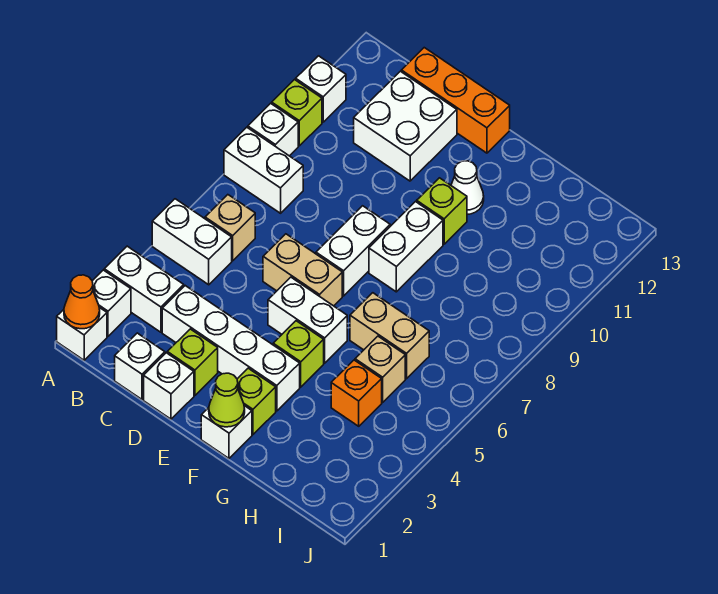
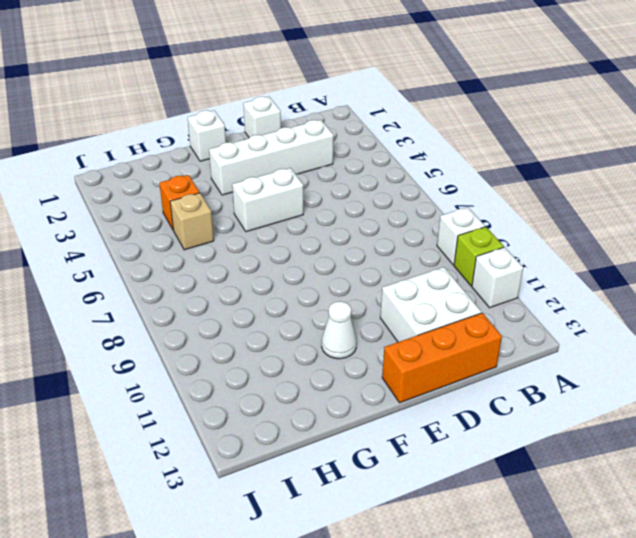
none -> white brick A1 level 1
none -> white brick A2 level 1
none -> white brick A3:B3 level 1

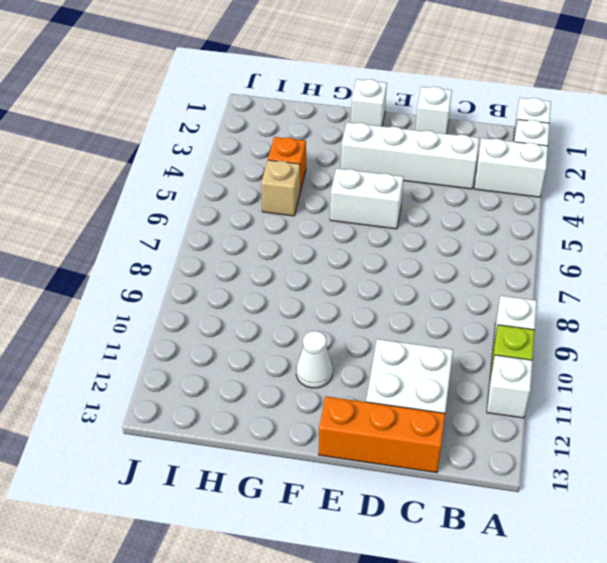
none -> white brick A5:B5 level 1
none -> white brick A8:B8 level 1
none -> tan brick B6 level 1

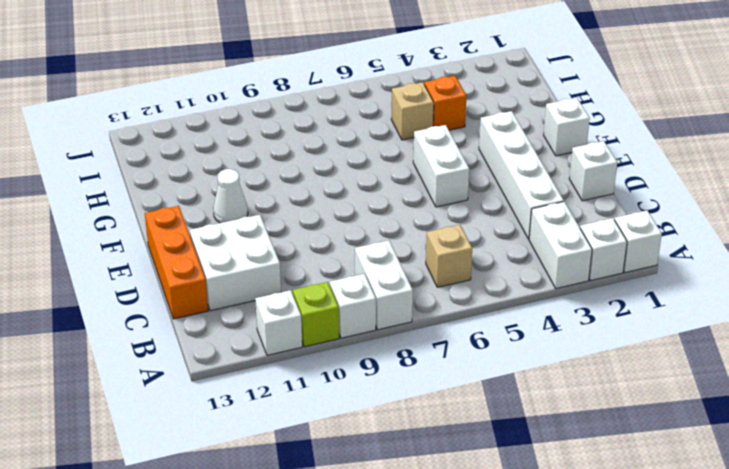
none -> white brick A5:B5 level 1
none -> white brick C1 level 1
none -> lime brick D2 level 1

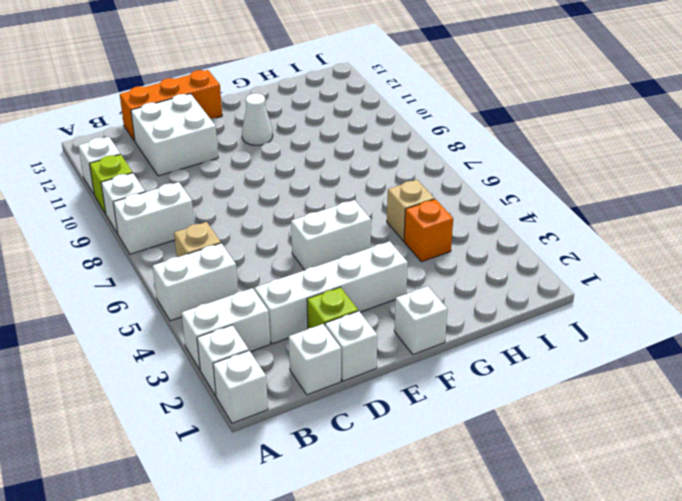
none -> tan brick D6:E6 level 1
none -> white brick E7:E8 level 1
none -> lime brick F2 level 1

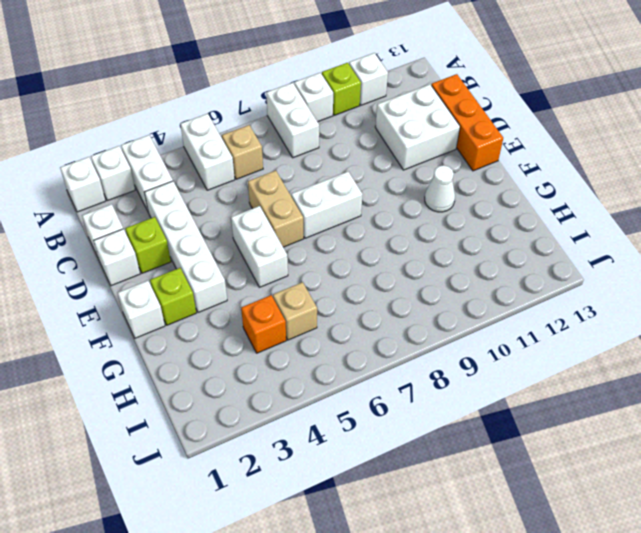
none -> lime brick F4 level 1
none -> white brick F8:F9 level 1
none -> lime brick F10 level 1

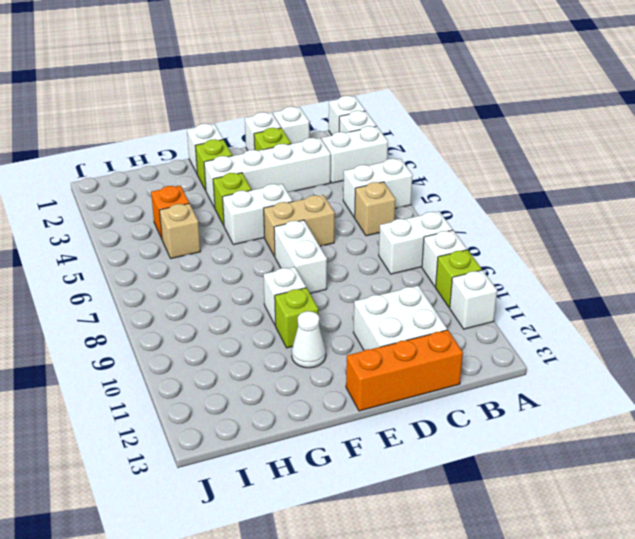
white brick F9 level 1 -> white brick F8:F9 level 1
none -> tan brick G6:H6 level 1
none -> orange cone A1 level 2
none -> lime cone F1 level 2

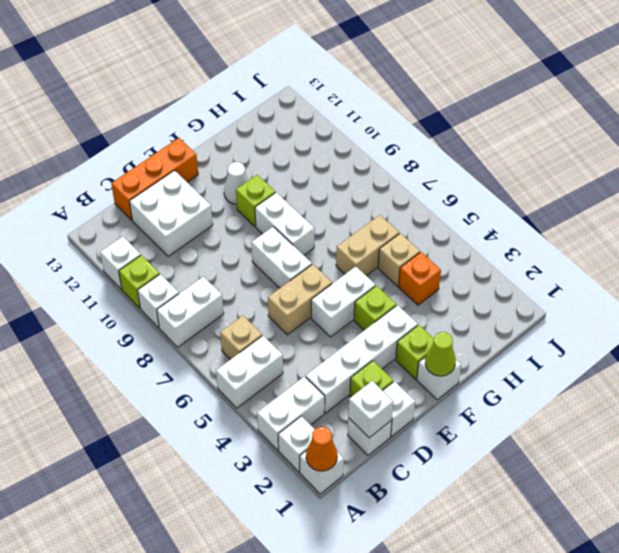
white brick C1 level 2 -> none

